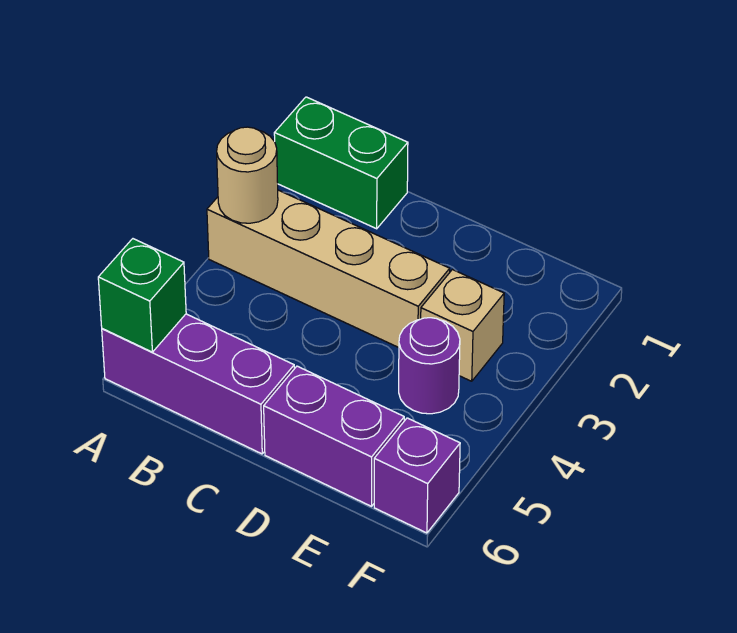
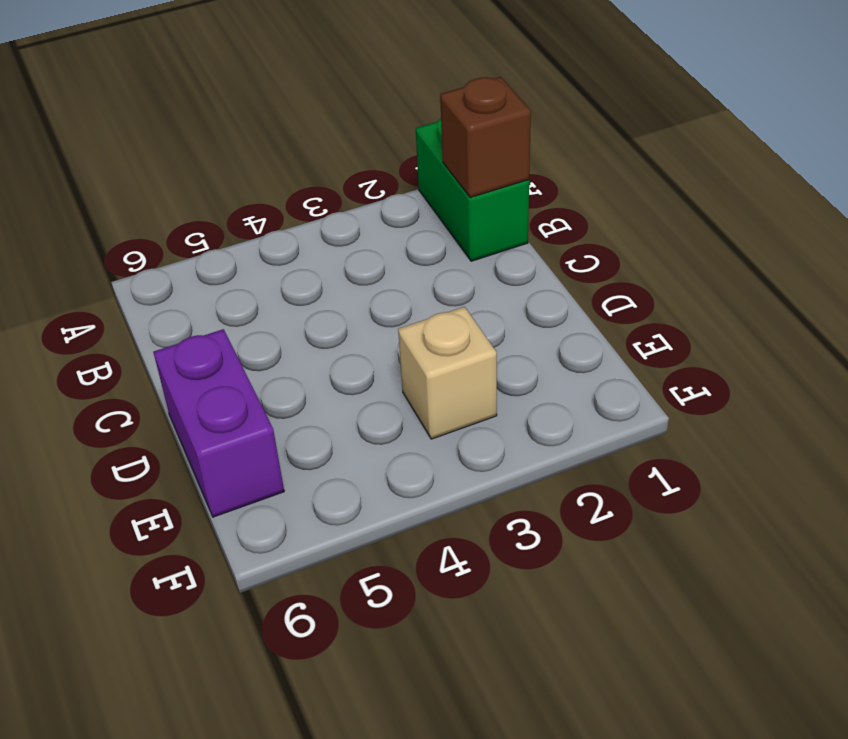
brown brick B1 level 2 -> none
none -> tan brick A3:D3 level 1
none -> purple brick A6:C6 level 1

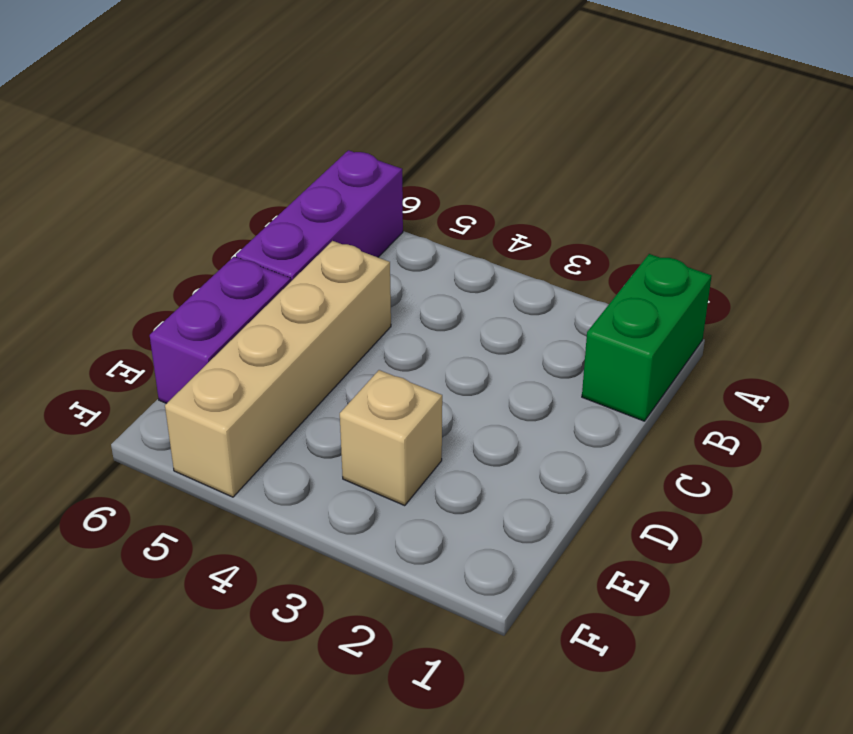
tan brick C5:F5 level 1 -> tan brick A3:D3 level 1
none -> purple round brick E4 level 1
none -> purple brick F6 level 1

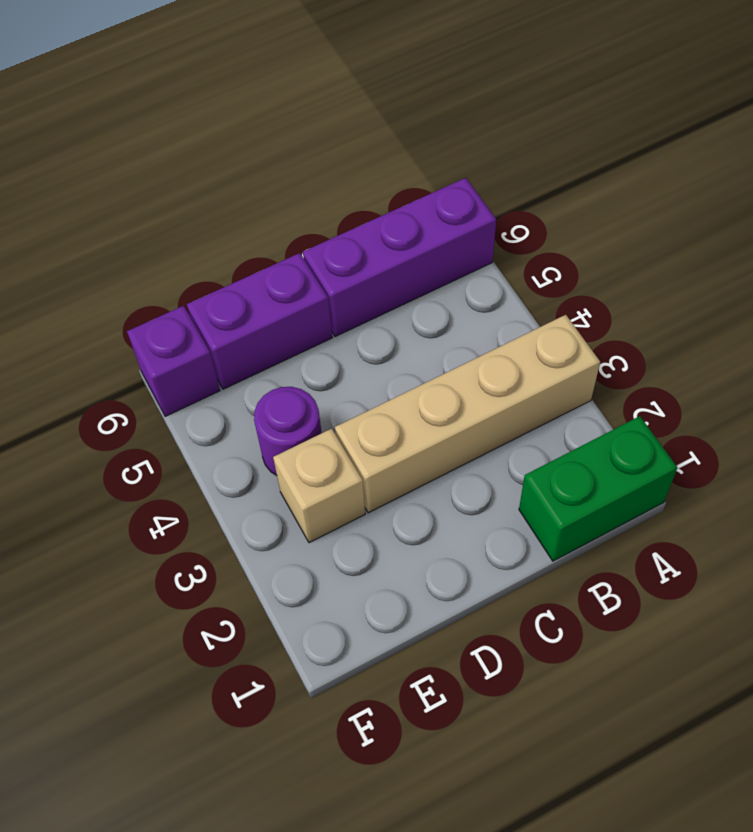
none -> tan round brick A3 level 2
none -> green brick A6 level 2

